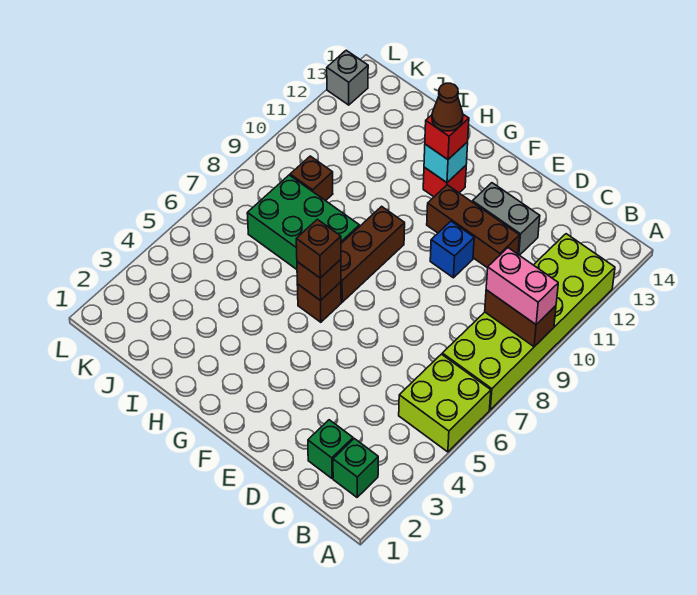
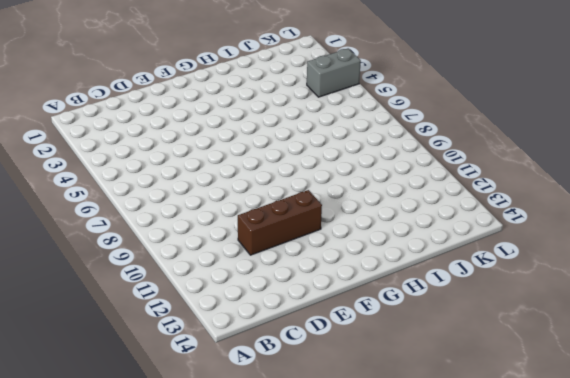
grey brick K4:L4 level 1 -> grey brick D12:E12 level 1
none -> lime brick A5:B6 level 1
none -> lime brick A7:B12 level 1
none -> green brick B2 level 1

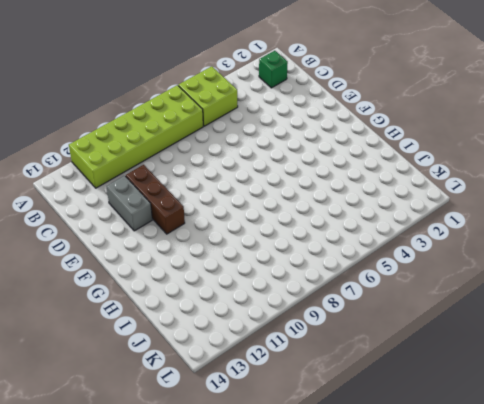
none -> green brick C2 level 1
none -> blue brick E10 level 1
none -> brown brick G6 level 1

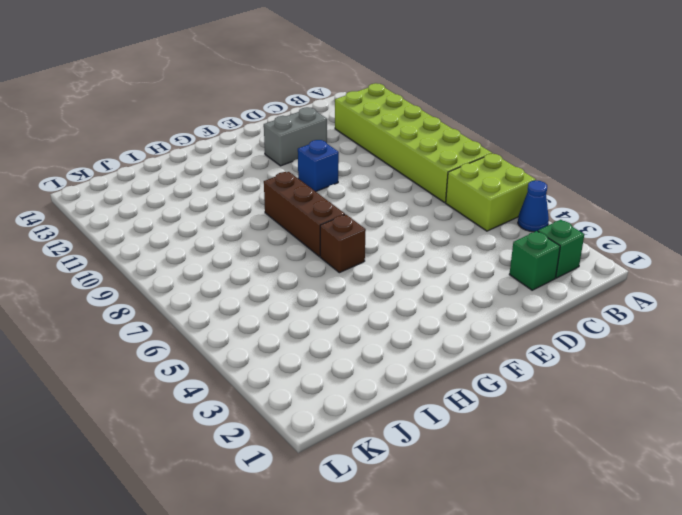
blue cone A4 level 1 -> none
none -> brown brick D11:F11 level 1
none -> red brick G12 level 1
none -> green brick H7:J8 level 1

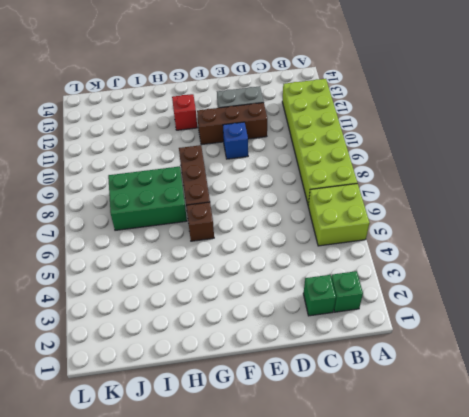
none -> brown brick J9 level 1
none -> grey brick L13 level 1
none -> brown brick A9:B9 level 2

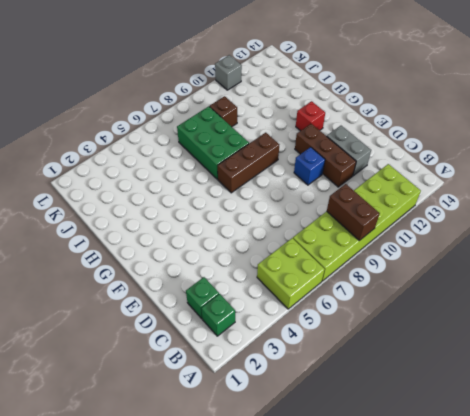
grey brick L11 level 1 -> grey brick L13 level 1
none -> brown brick G6 level 1
none -> brown brick G6 level 2
none -> cyan brick G12 level 2

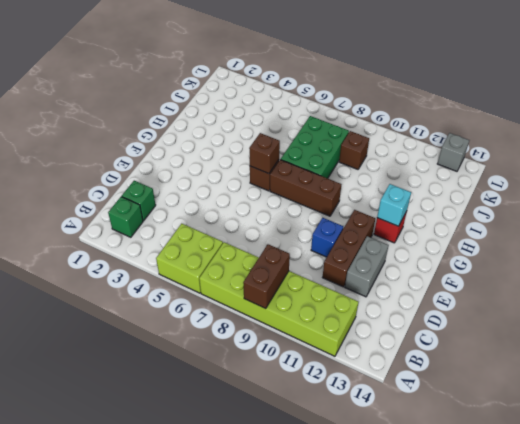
none -> pink brick A9:B9 level 3
none -> brown brick G6 level 3
none -> red brick G12 level 3

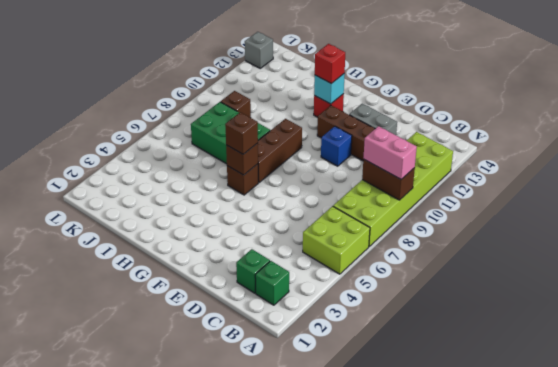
none -> brown cone G12 level 4

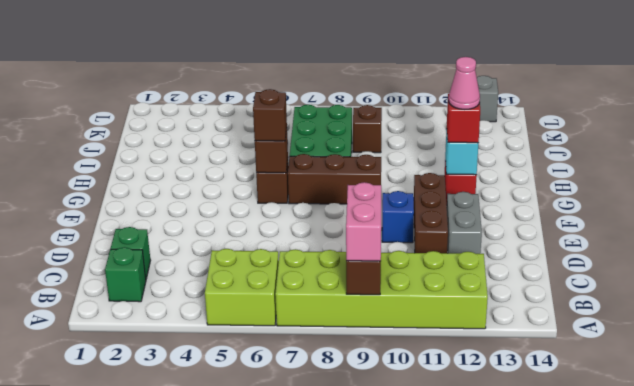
pink cone G12 level 4 -> brown cone G12 level 4

